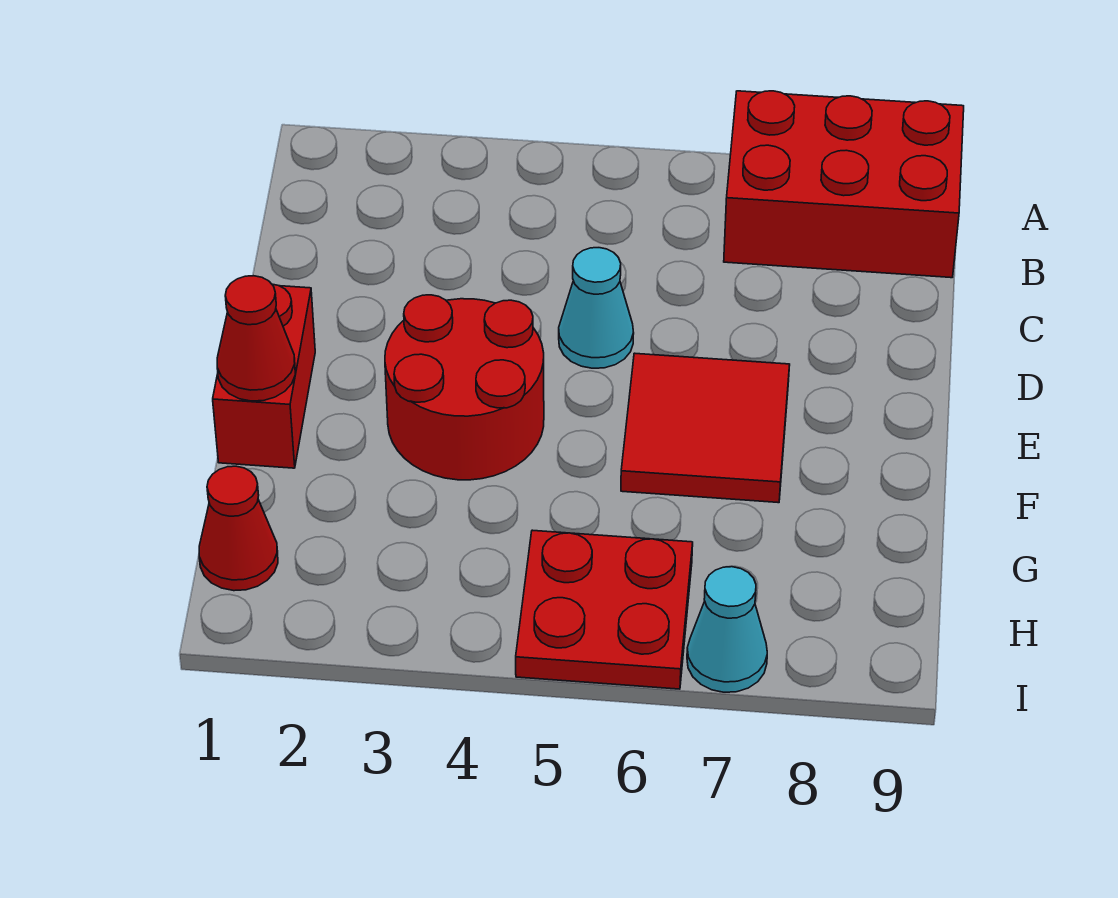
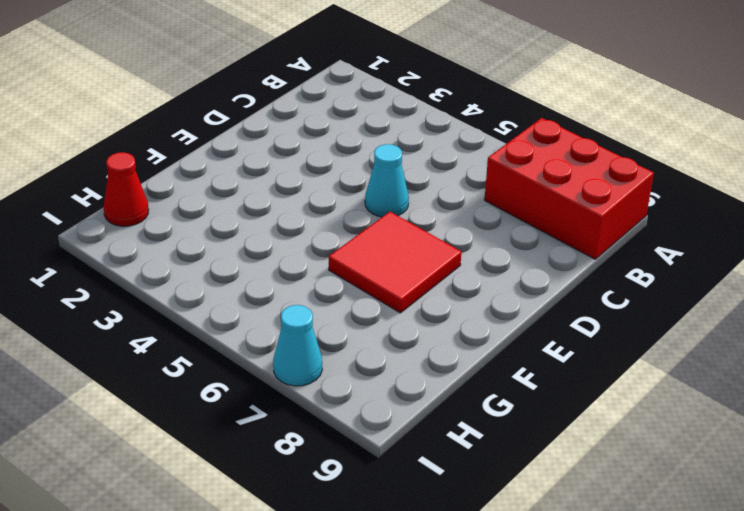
none -> red brick E1:F1 level 1
none -> red round brick E3:F4 level 1

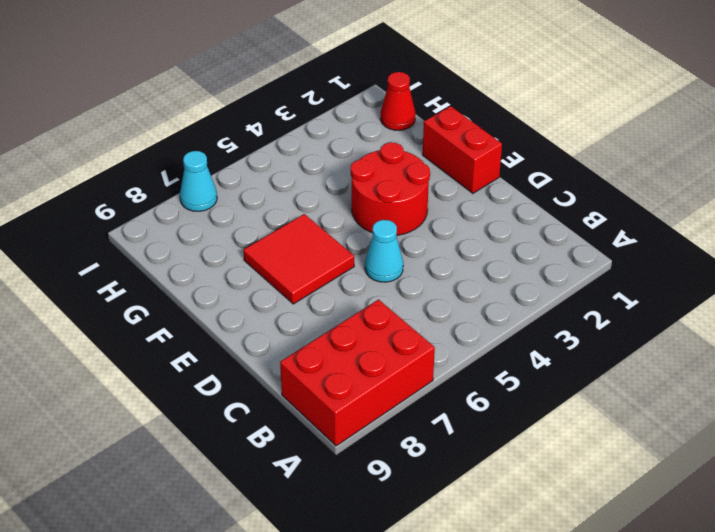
none -> red plate H5:I6 level 1
none -> red cone F1 level 2

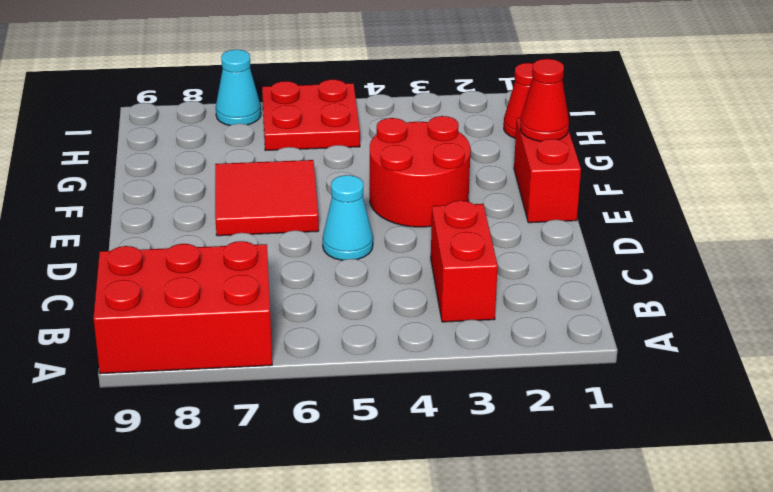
red brick B3:C3 level 1 -> none

